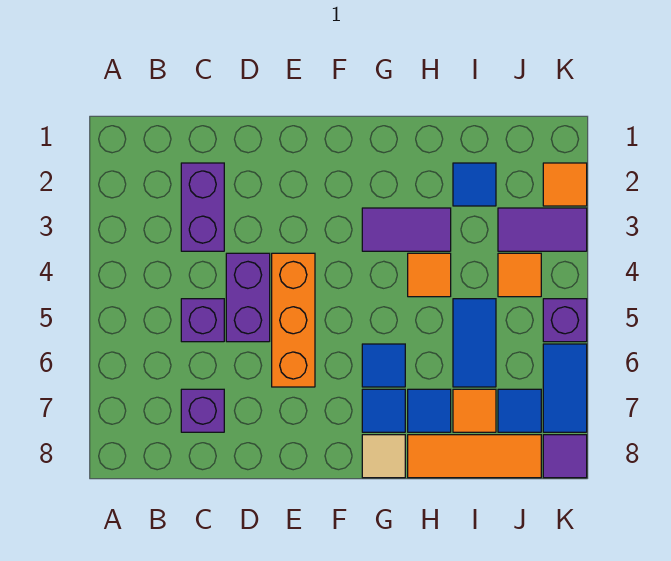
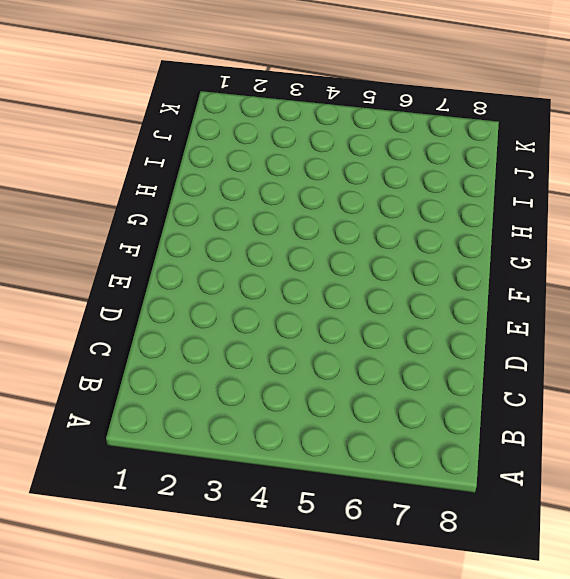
none -> purple brick C2:C3 level 1
none -> purple brick C5 level 1
none -> purple brick C7 level 1

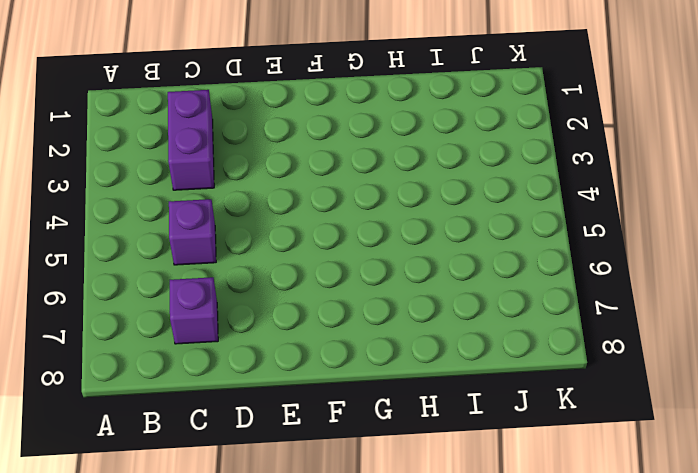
none -> purple brick D4:D5 level 1
none -> orange brick E4:E6 level 1
none -> purple tile G3:H3 level 1

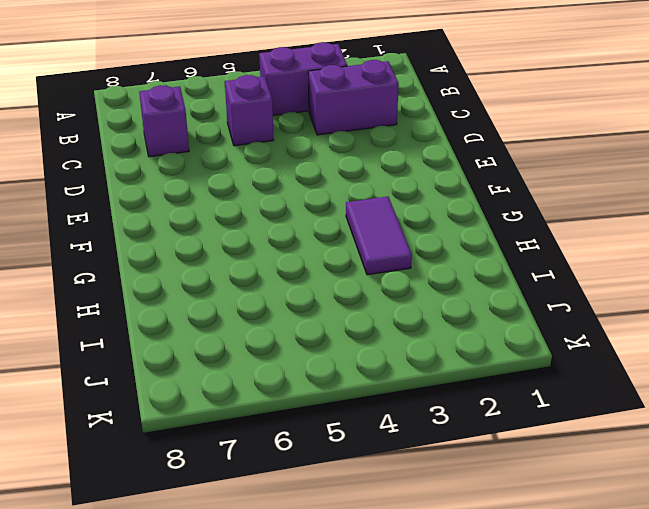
purple brick B3:B4 level 1 -> purple brick D4:D5 level 1
none -> orange brick E4:E6 level 1
none -> blue tile G6 level 1
none -> blue tile G7 level 1

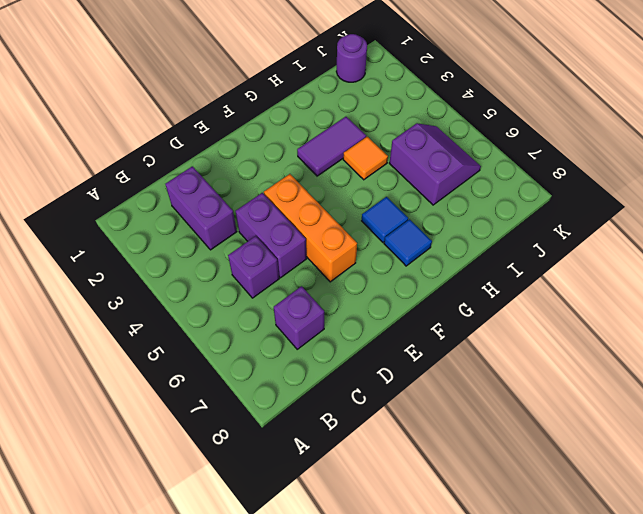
purple slope I5:J6 level 1 top I -> blue tile I5:I6 level 1
purple round brick J1 level 1 -> none
none -> tan tile G8 level 1
none -> blue tile H7 level 1
none -> orange tile H8:J8 level 1

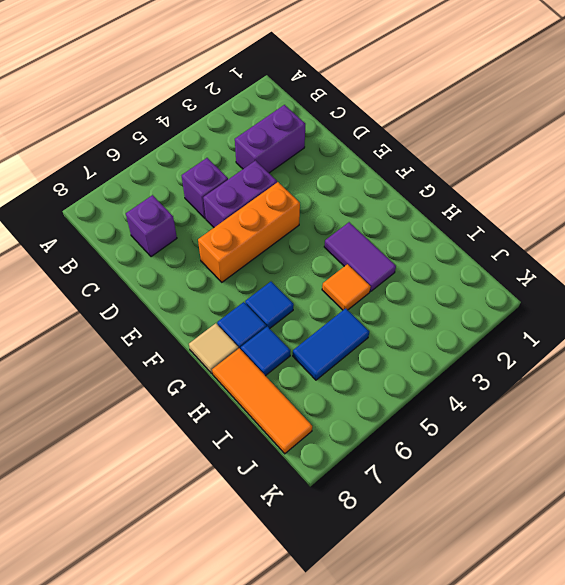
none -> blue tile I2 level 1
none -> orange tile I7 level 1
none -> purple tile J3:K3 level 1

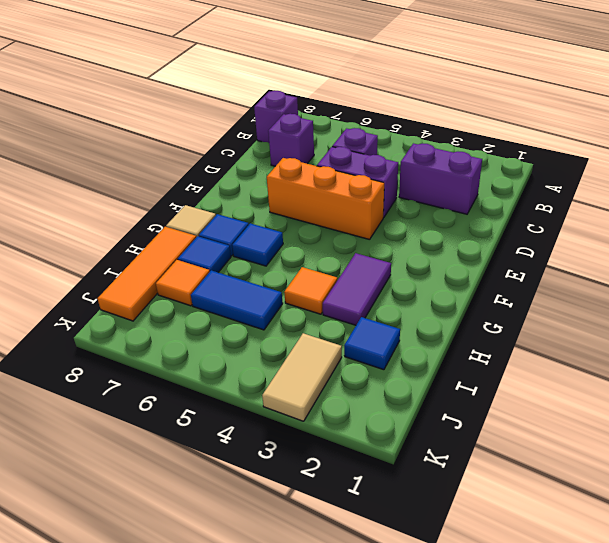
purple brick B8 level 1 -> purple brick K5 level 1
tan tile J3:K3 level 1 -> purple tile J3:K3 level 1
none -> orange tile J4 level 1
none -> blue tile J7 level 1
none -> orange tile K2 level 1

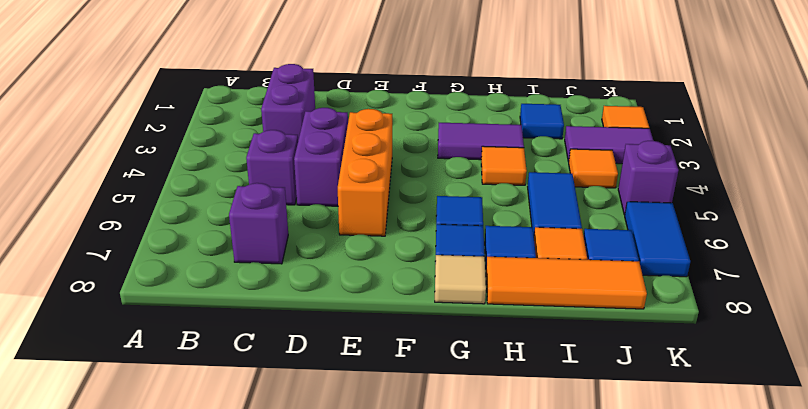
none -> purple tile K8 level 1

